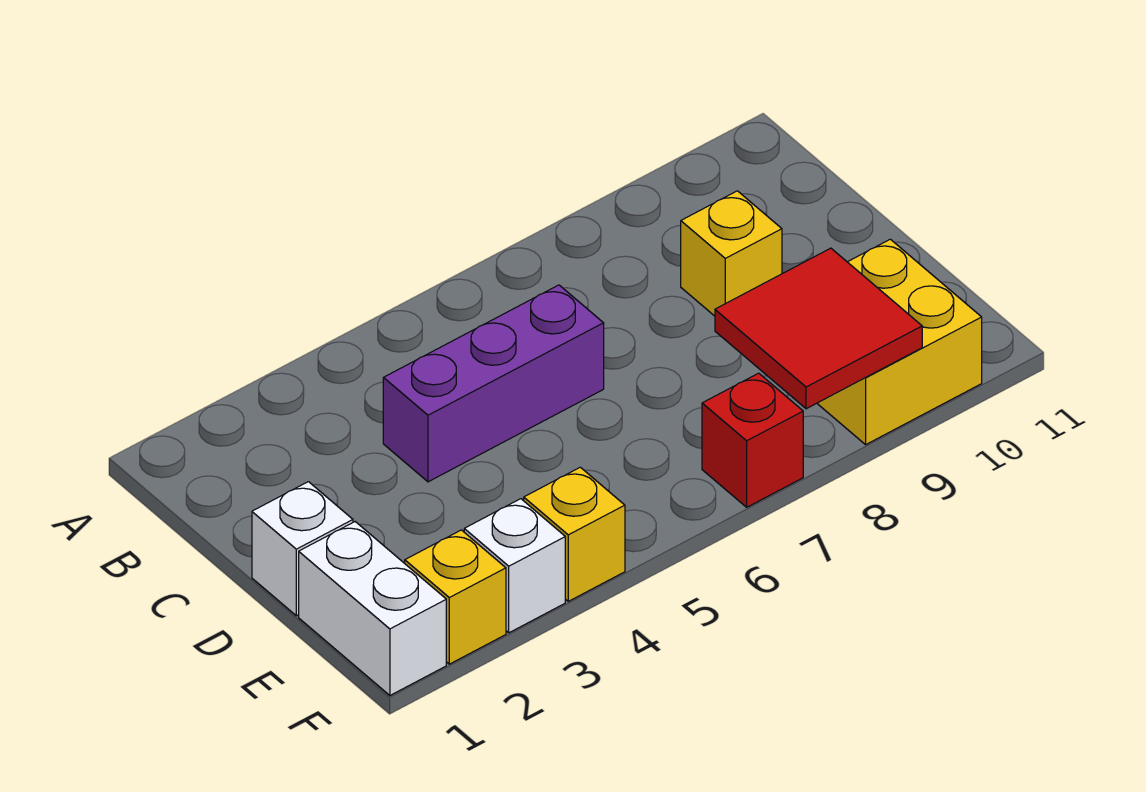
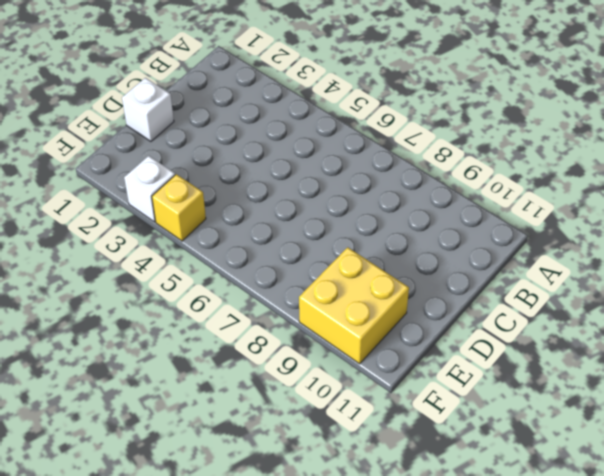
none -> purple brick C4:C6 level 1
none -> yellow brick C9 level 1

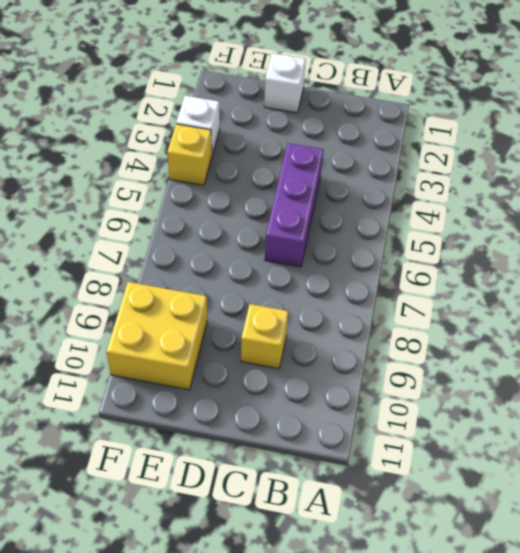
none -> white brick E1:F1 level 1
none -> yellow brick F2 level 1

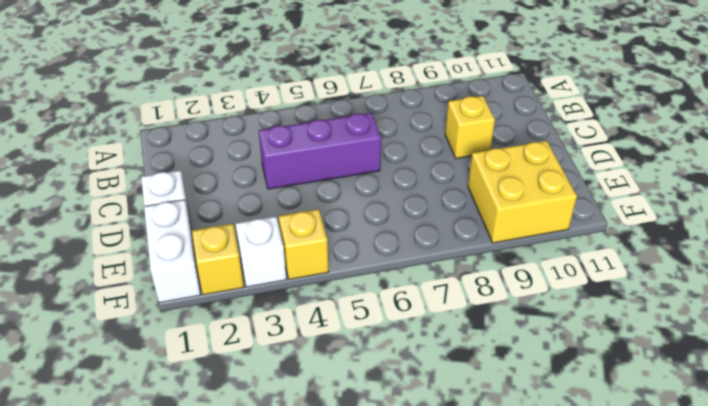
none -> red brick F7 level 1
none -> red tile E8:F9 level 2

